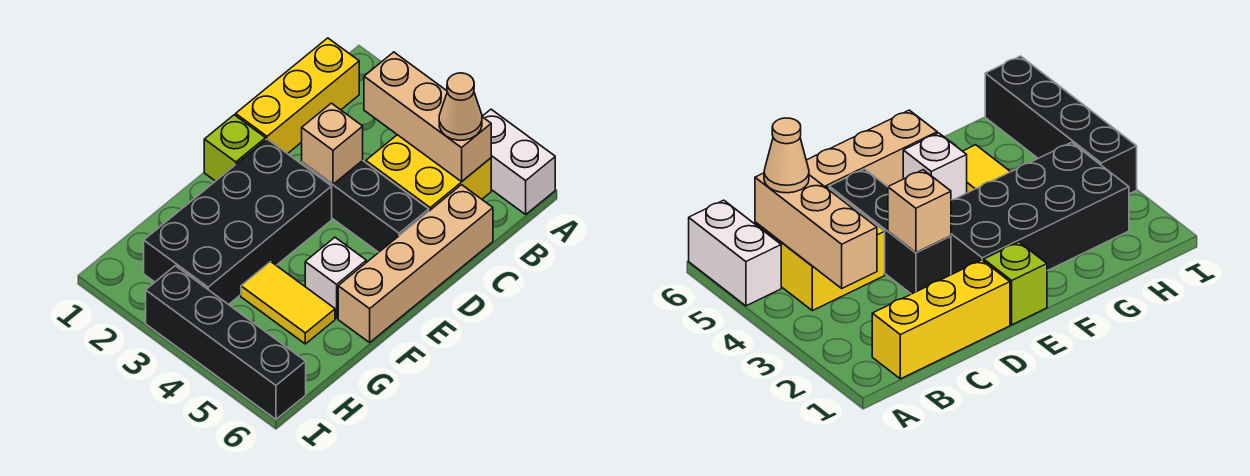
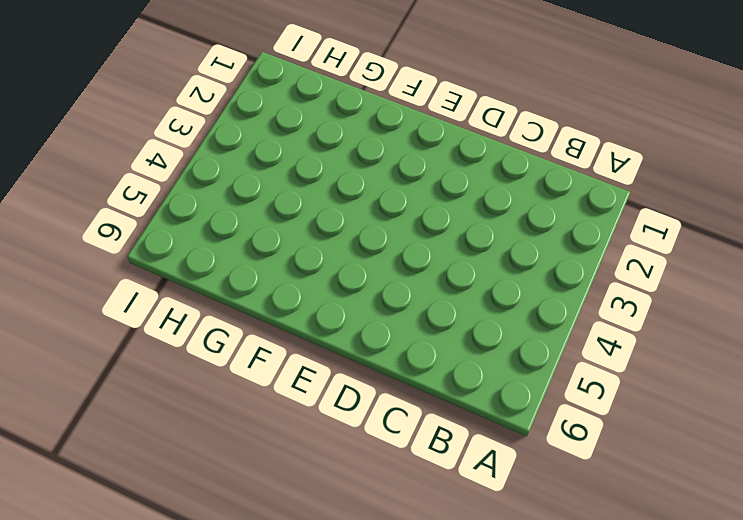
none -> white brick A5:A6 level 1
none -> yellow brick B1:D1 level 1
none -> yellow brick B4:C5 level 1

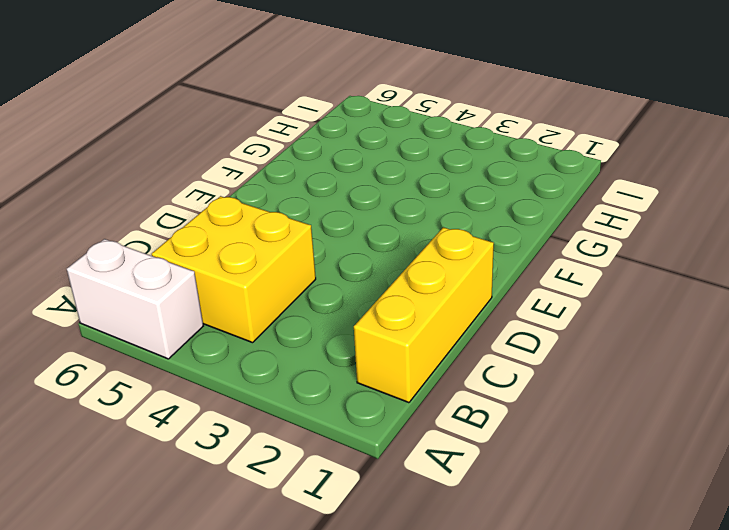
none -> tan brick C6:F6 level 1
none -> black brick D3:D5 level 1
none -> lime brick E1 level 1

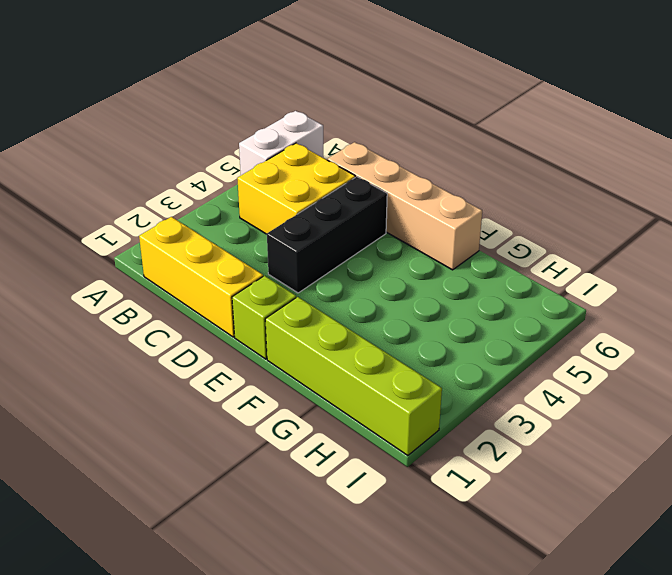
lime brick F1:I1 level 1 -> none
none -> black brick E2:H3 level 1
none -> white brick F5 level 1
none -> yellow tile G4:G5 level 1

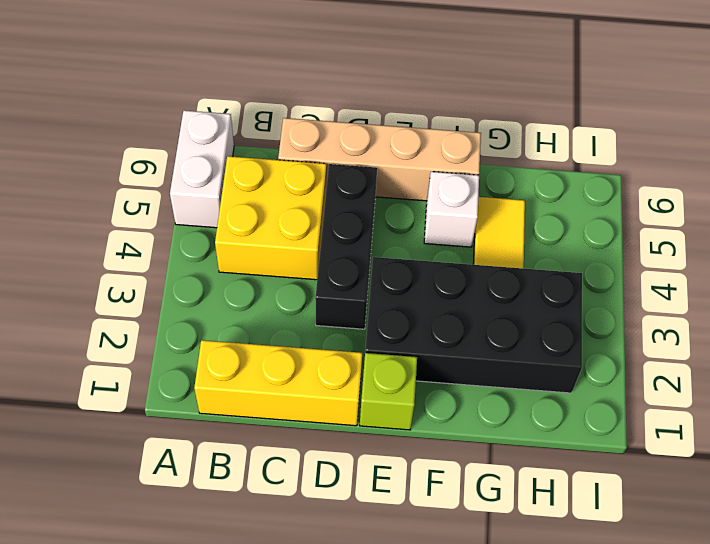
none -> black brick I3:I6 level 1
none -> tan brick B3:B5 level 2
none -> tan brick D3 level 2

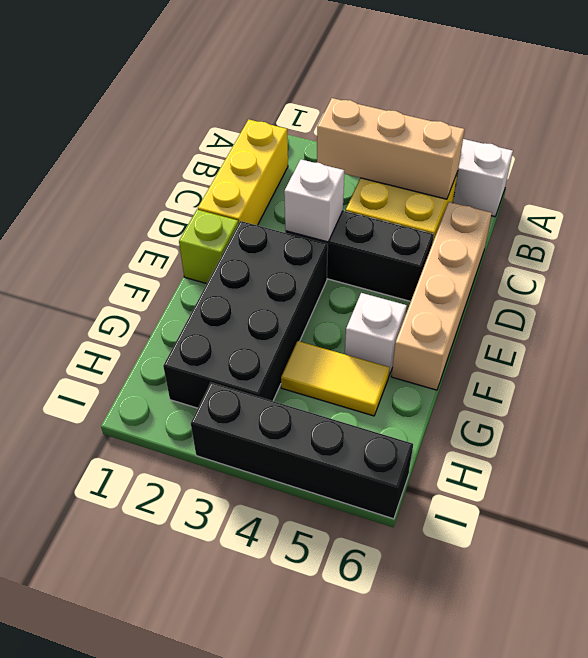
white brick D3 level 2 -> tan brick D3 level 2
none -> tan cone B5 level 3

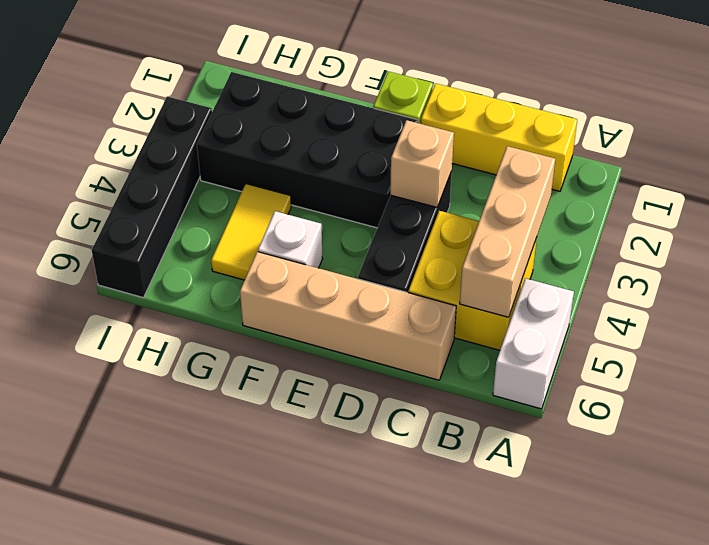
none -> tan cone B5 level 3

